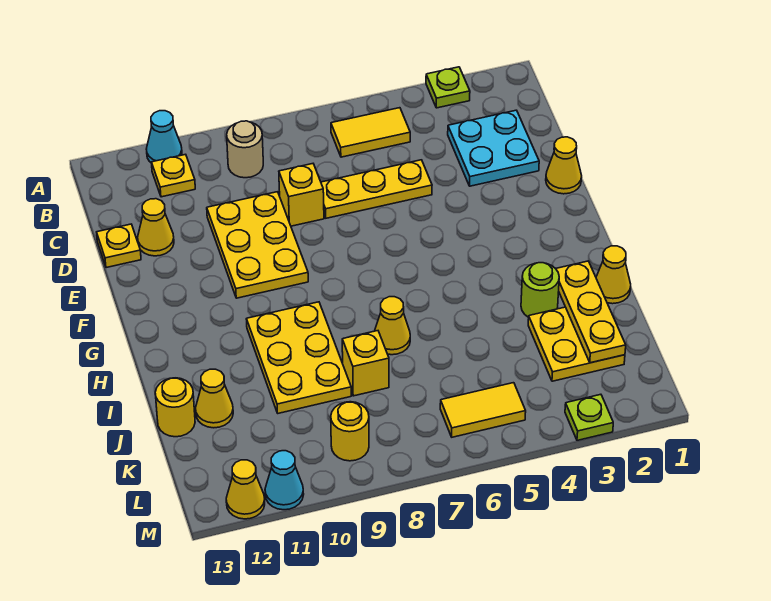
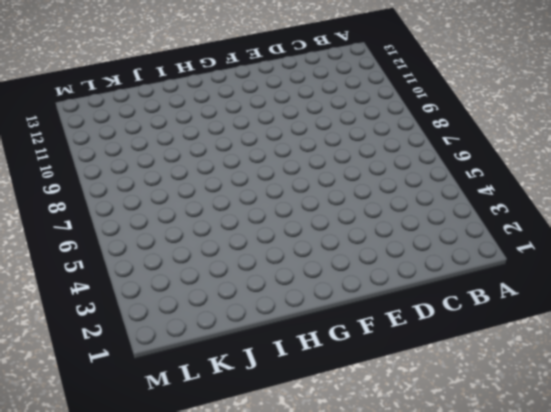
none -> lime plate A3 level 1
none -> cyan cone A11 level 1
none -> yellow tile B5:B6 level 1

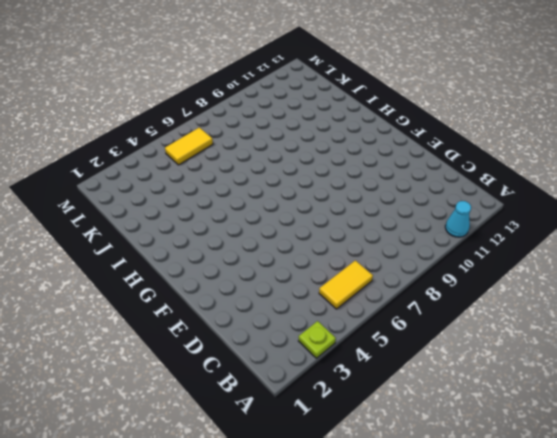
none -> tan round brick B9 level 1
none -> yellow plate B11 level 1
none -> cyan plate C2:D3 level 1

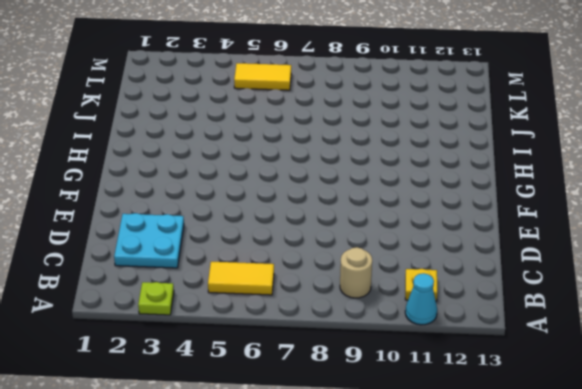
none -> yellow plate D5:D7 level 1
none -> yellow brick D8 level 1
none -> yellow plate D9:F10 level 1

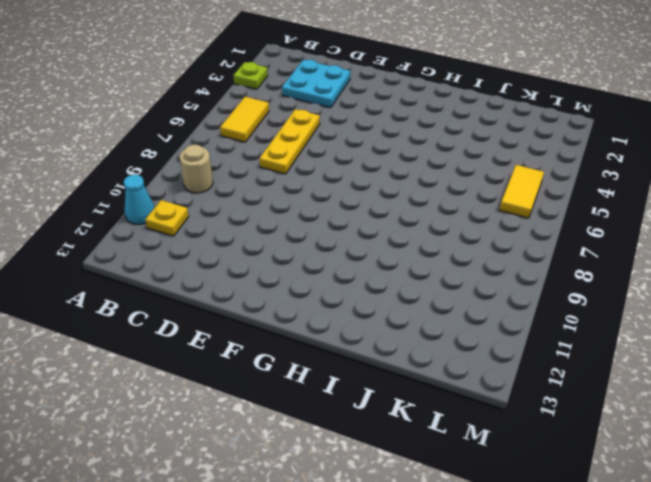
none -> yellow brick D8 level 1
none -> yellow plate D9:F10 level 1
none -> yellow cone D12 level 1

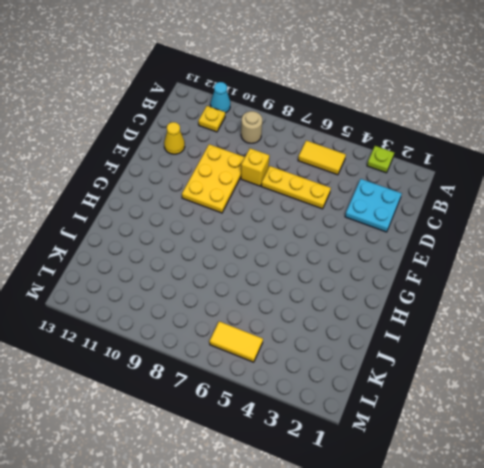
none -> yellow plate D13 level 1
none -> yellow cone E1 level 1
none -> yellow plate H9:J10 level 1

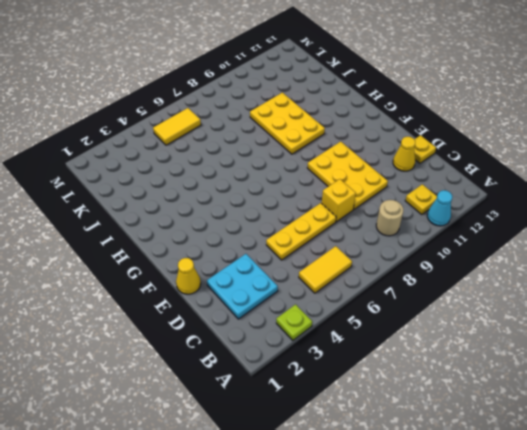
none -> yellow cone I1 level 1
none -> lime round brick I3 level 1
none -> yellow cone I7 level 1

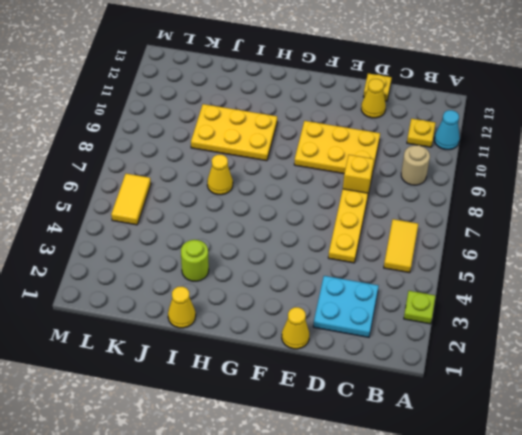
none -> yellow plate J2:K3 level 1
none -> yellow brick J8 level 1
none -> yellow cone J12 level 1

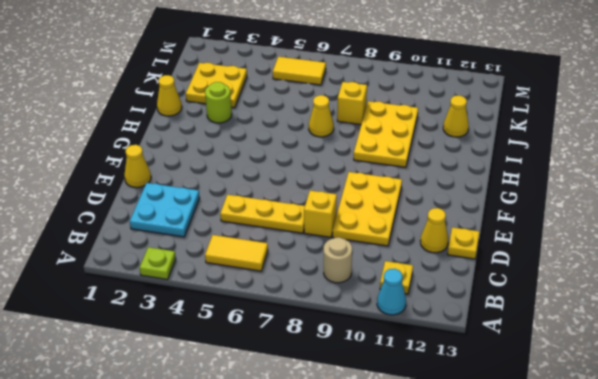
none -> yellow round brick J13 level 1
none -> yellow round brick L9 level 1
none -> lime plate M3 level 1

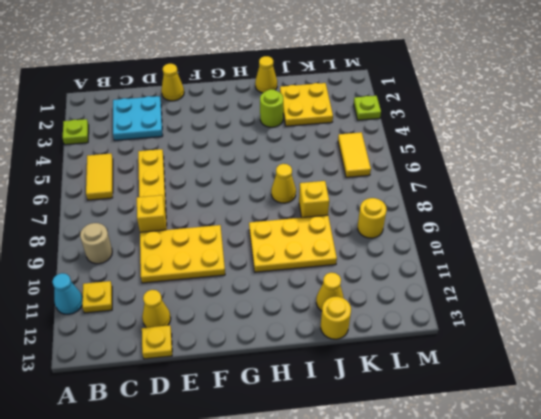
none -> cyan cone M11 level 1
none -> yellow cone M12 level 1
none -> yellow plate I2:K2 level 2

